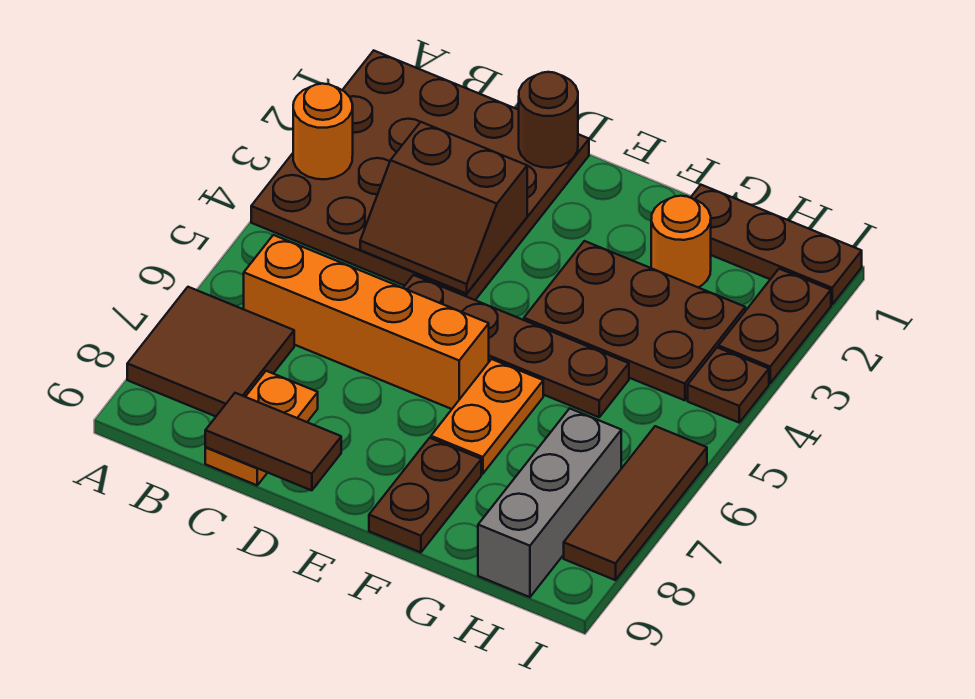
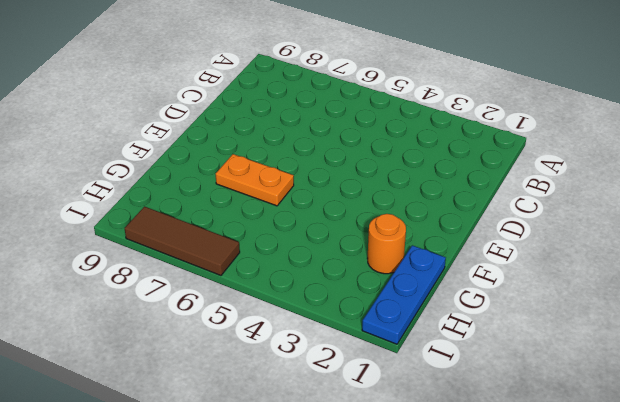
blue plate G1:I1 level 1 -> brown plate G1:I1 level 1
none -> brown plate A1:D4 level 1
none -> brown tile A7:B8 level 1
none -> orange brick B6:E6 level 1

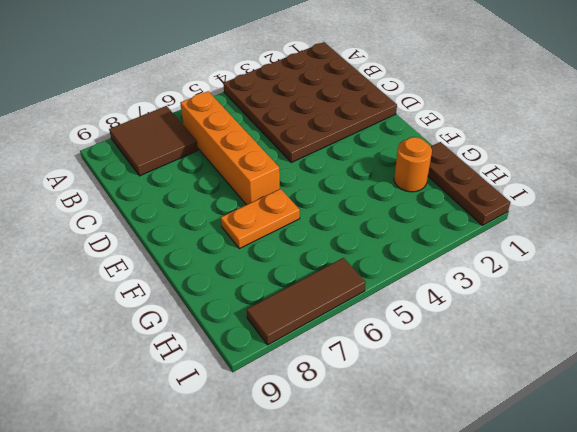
none -> orange plate C8:C9 level 1
none -> brown plate D5:G5 level 1
none -> brown plate F3:H4 level 1

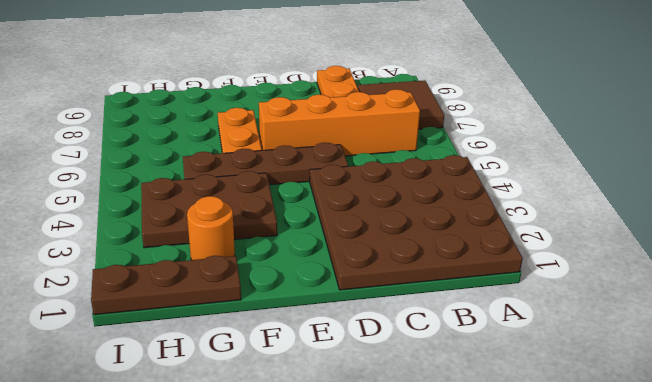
none -> brown plate F8:F9 level 1
none -> grey brick H7:H9 level 1
none -> brown plate I2:I3 level 1

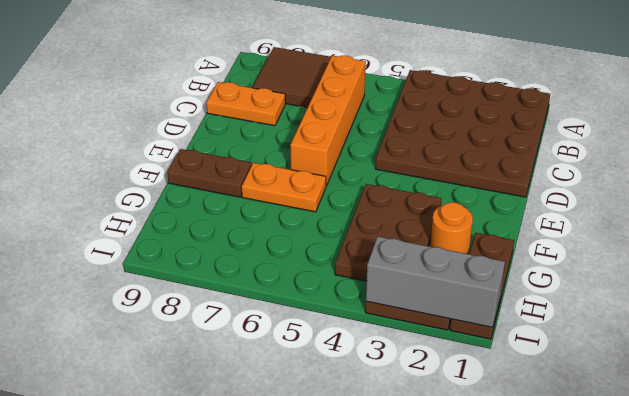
grey brick I1:I3 level 2 -> grey brick H7:H9 level 1
none -> brown plate D5:G5 level 1
none -> brown plate I4 level 1
none -> brown tile I6:I8 level 1

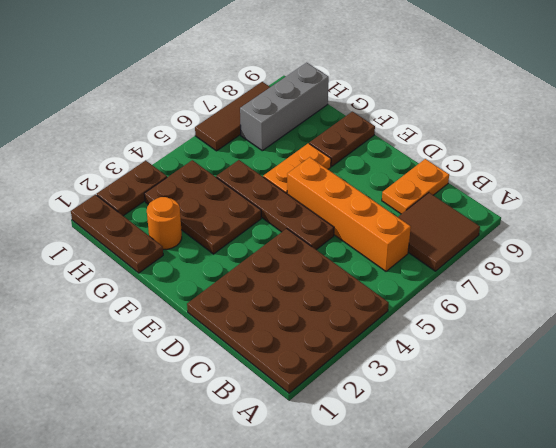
none -> brown plate I4 level 1
none -> orange round brick A3 level 2
none -> brown slope C3:D4 level 2 top 3

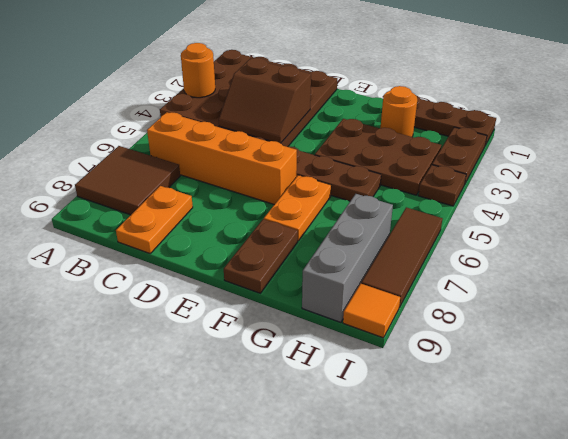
orange tile I9 level 1 -> none
none -> brown tile C9:D9 level 2
none -> brown round brick D1 level 2

